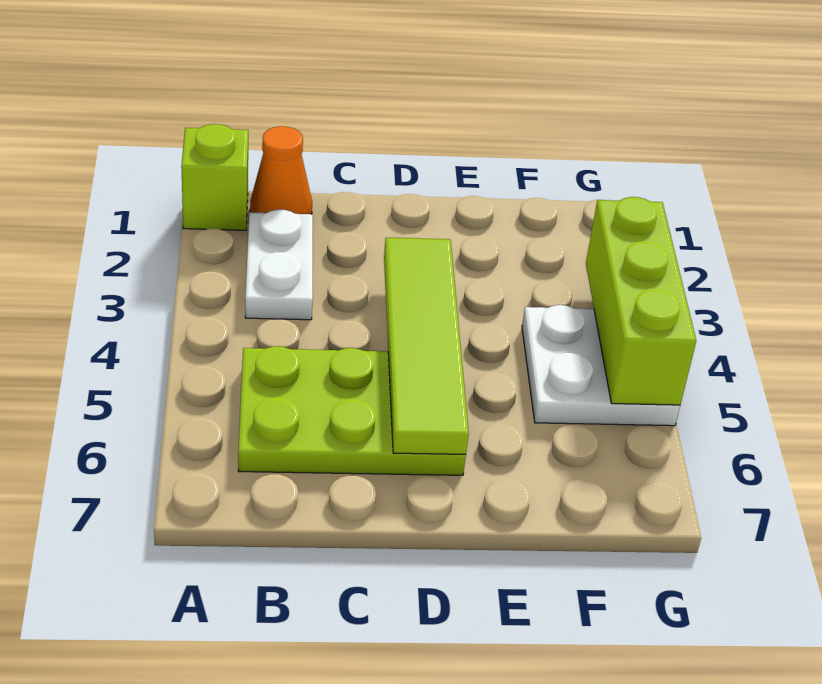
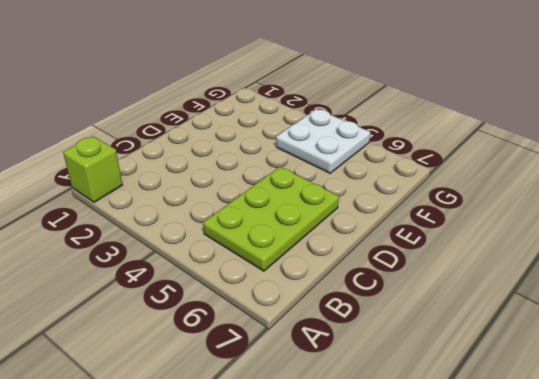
none -> orange cone B1 level 1
none -> white plate B2:B3 level 1

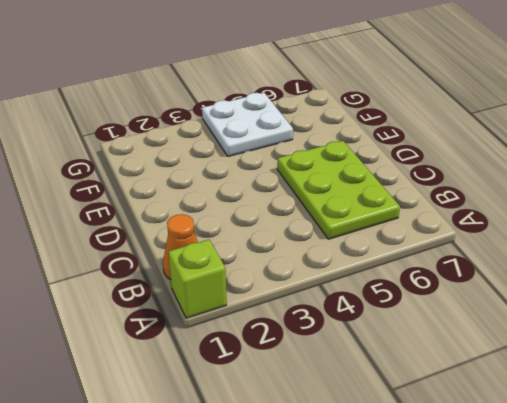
none -> white plate B2:B3 level 1
none -> lime tile D3:D6 level 2

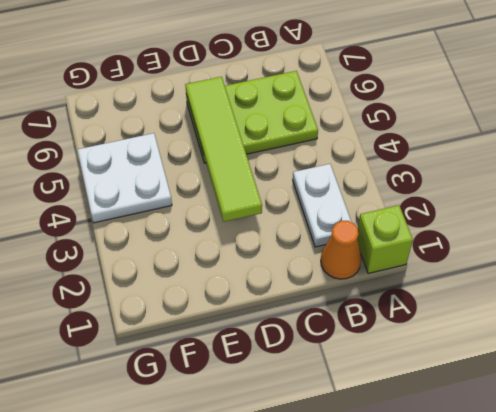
none -> lime brick G3:G5 level 2

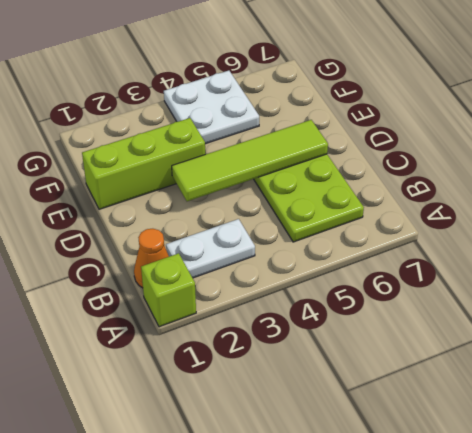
lime brick E1:E3 level 1 -> lime brick G3:G5 level 2

